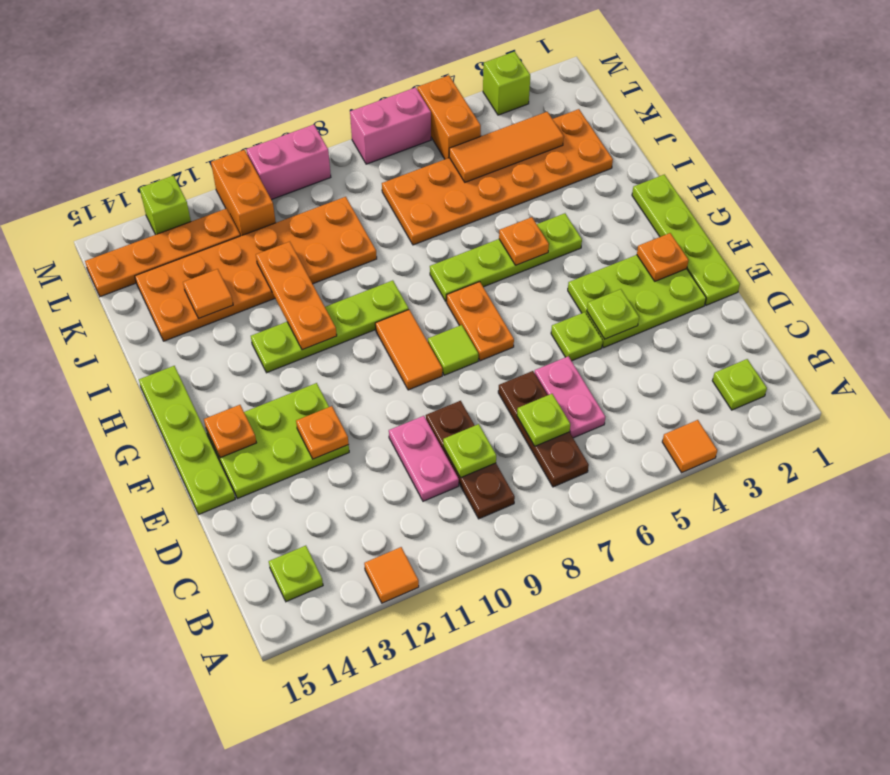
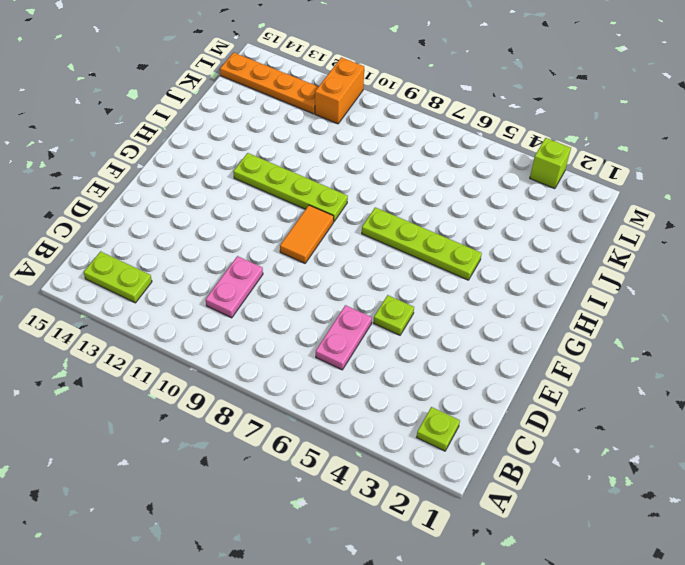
lime plate B13:B14 level 1 -> lime plate B14 level 1
none -> orange tile A4 level 1
none -> orange tile A12 level 1
none -> brown plate B7:D7 level 1
none -> brown plate B9:D9 level 1

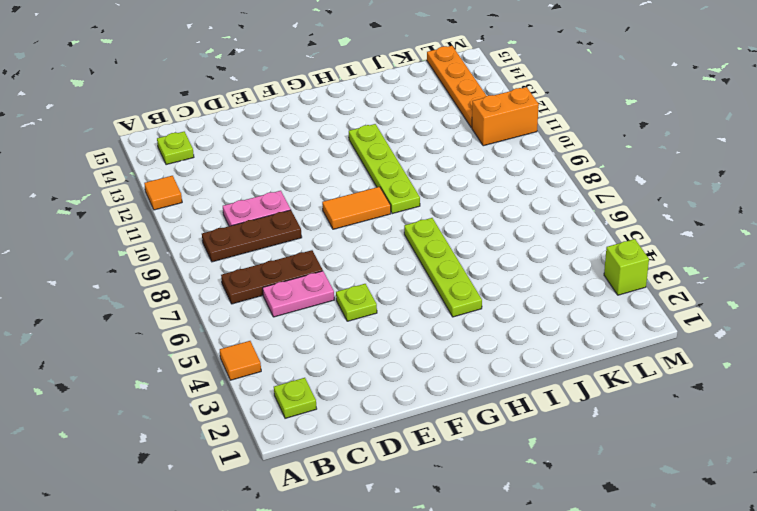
none -> lime plate E1:H1 level 1
none -> lime plate E2:F4 level 1
none -> lime plate E12:F14 level 1
none -> lime plate E15:H15 level 1

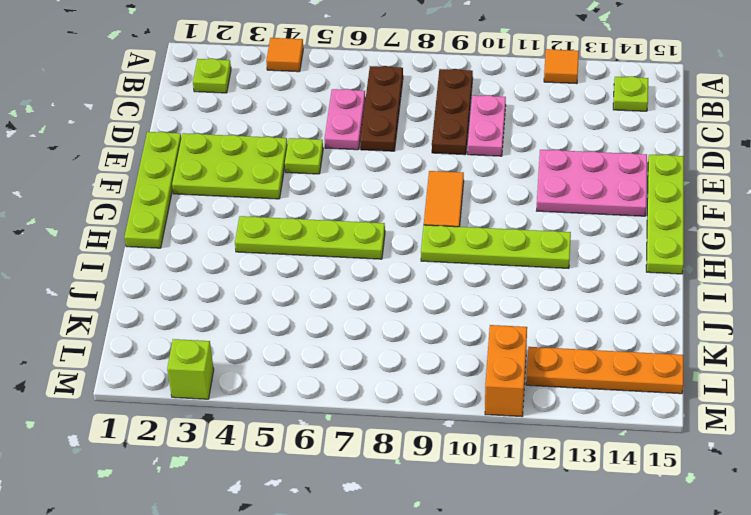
pink plate E12:F14 level 1 -> lime plate E12:F14 level 1
none -> orange plate F7:G7 level 1
none -> lime tile F8 level 1
none -> orange plate J2:K7 level 1
none -> orange plate J9:K14 level 1

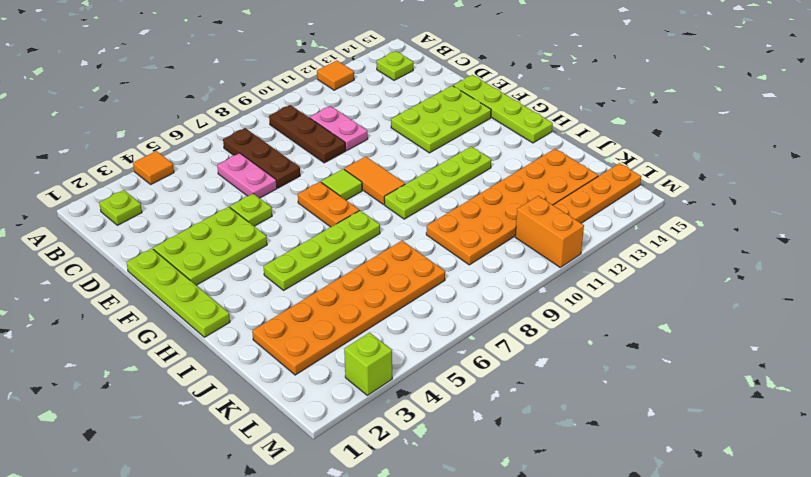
none -> orange brick L5:M5 level 1
none -> pink brick M6:M7 level 1
none -> pink brick M9:M10 level 1
none -> lime brick M13 level 1

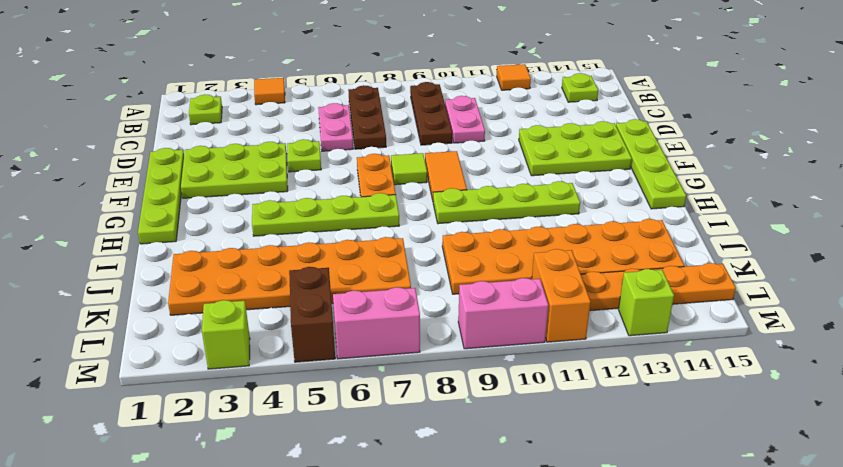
brown brick L5:M5 level 1 -> orange brick L5:M5 level 1
none -> lime plate C7 level 2
none -> lime plate C9 level 2
none -> lime plate E4 level 2
none -> orange plate E12 level 2

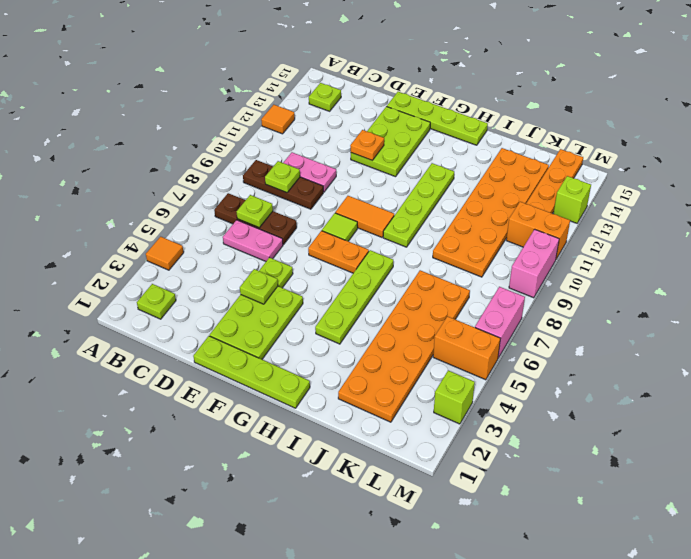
none -> orange plate F2 level 2
none -> orange plate F14 level 2
none -> orange plate H5 level 2
none -> orange plate H11:J11 level 2

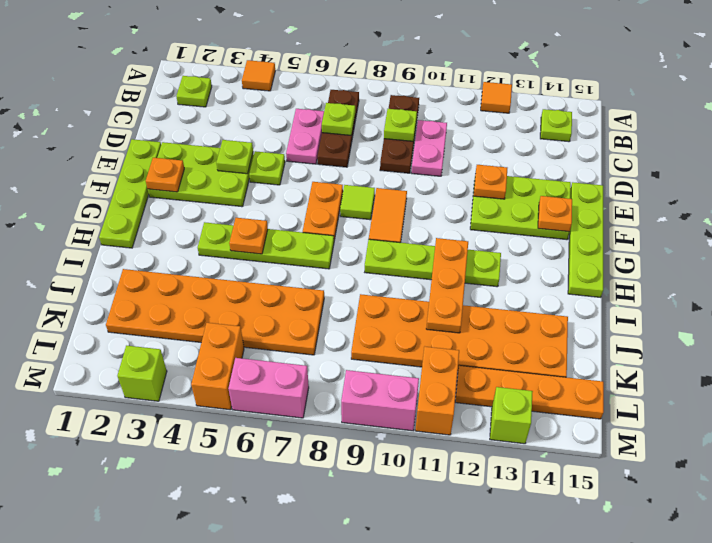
none -> orange tile J13 level 2
none -> orange tile K3:K5 level 2

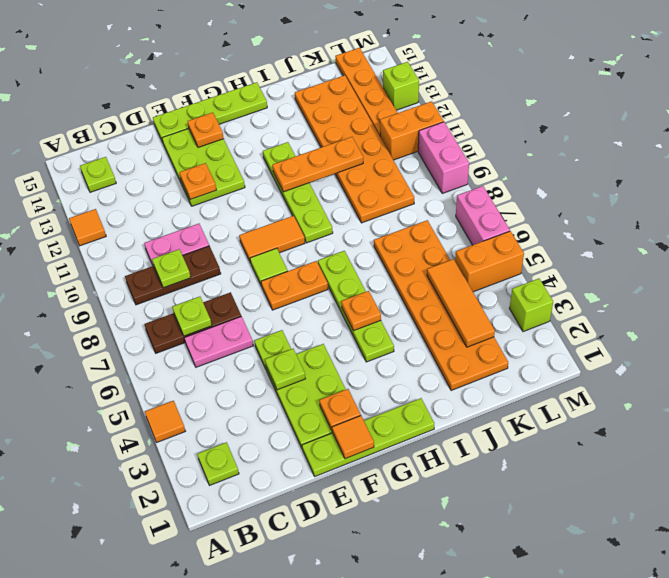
orange tile F1 level 2 -> orange tile J13 level 2

